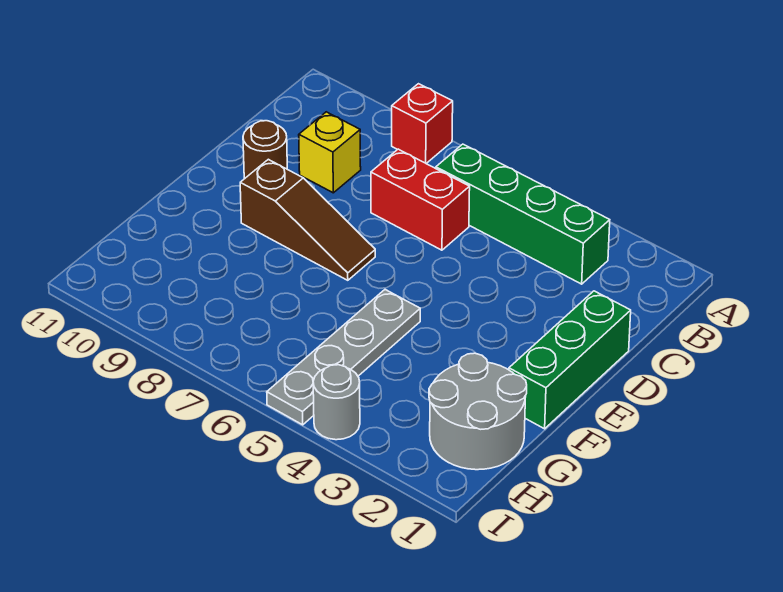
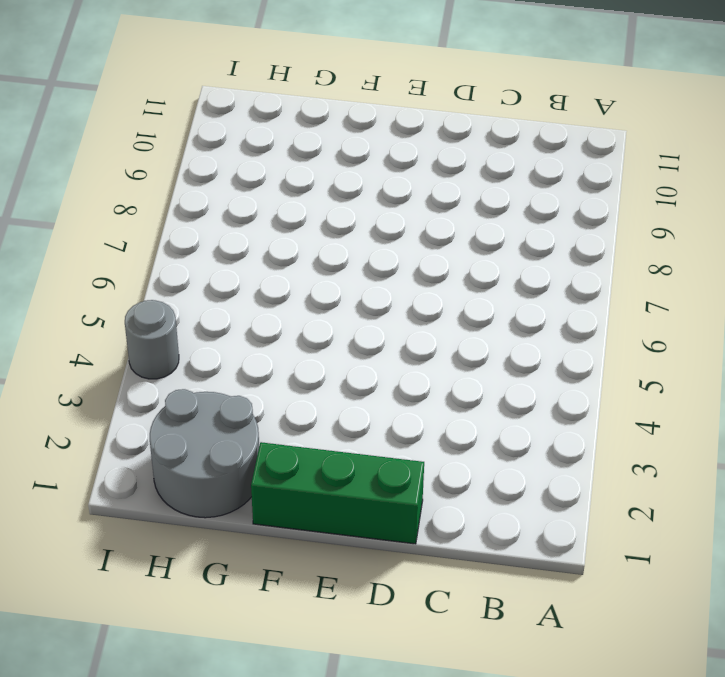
none -> red brick A8 level 1
none -> green brick B3:B6 level 1

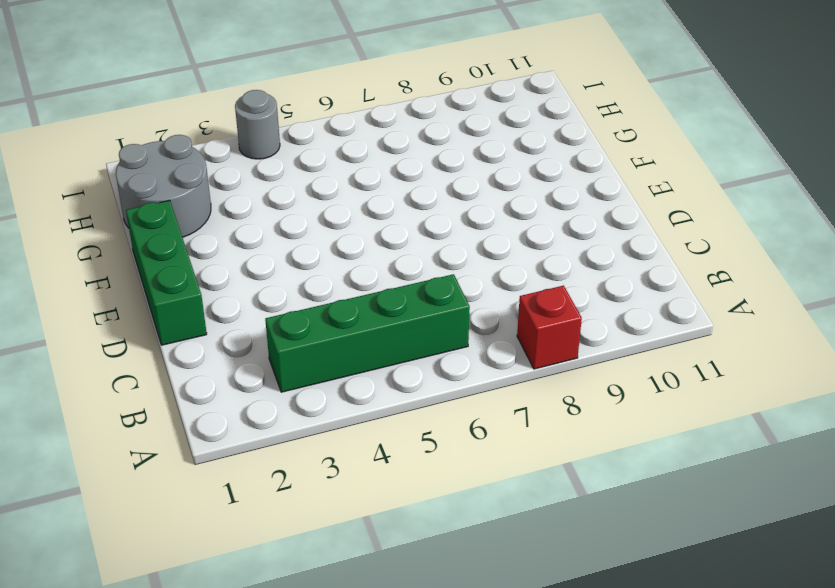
none -> red brick C6:C7 level 1
none -> yellow brick C9 level 1

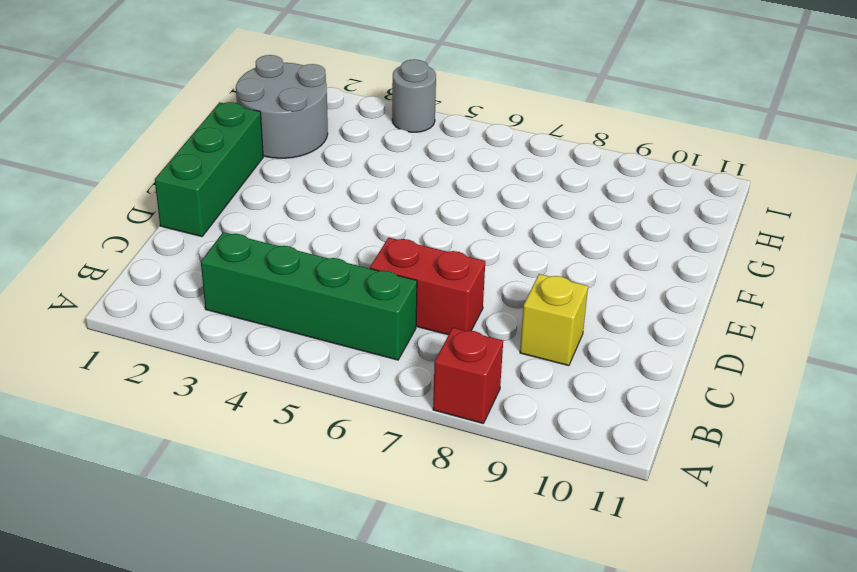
none -> brown round brick D10 level 1
none -> brown slope E7:E9 level 1 top 9

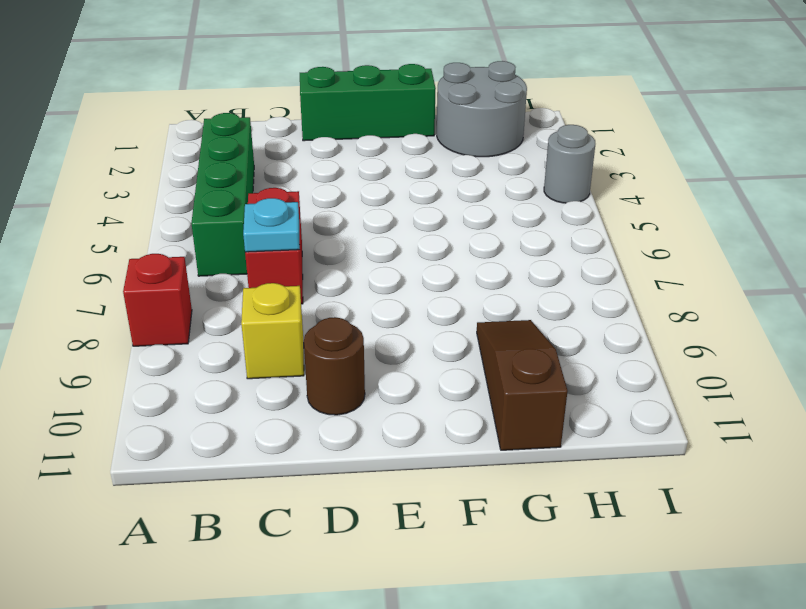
cyan plate C7 level 2 -> none
brown slope G9:G11 level 1 top 11 -> brown slope E7:E9 level 1 top 9
none -> grey plate F5:I5 level 1

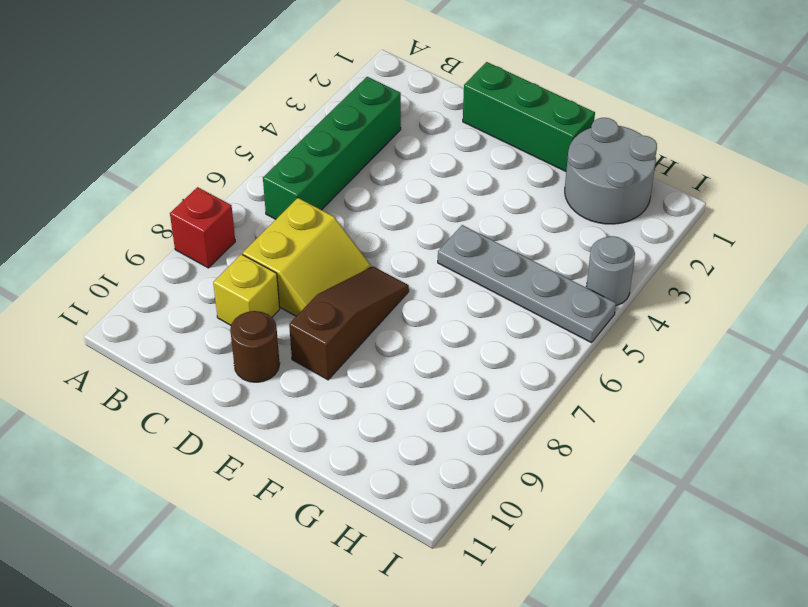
yellow slope C7:D8 level 1 top C -> red brick C6:C7 level 1

